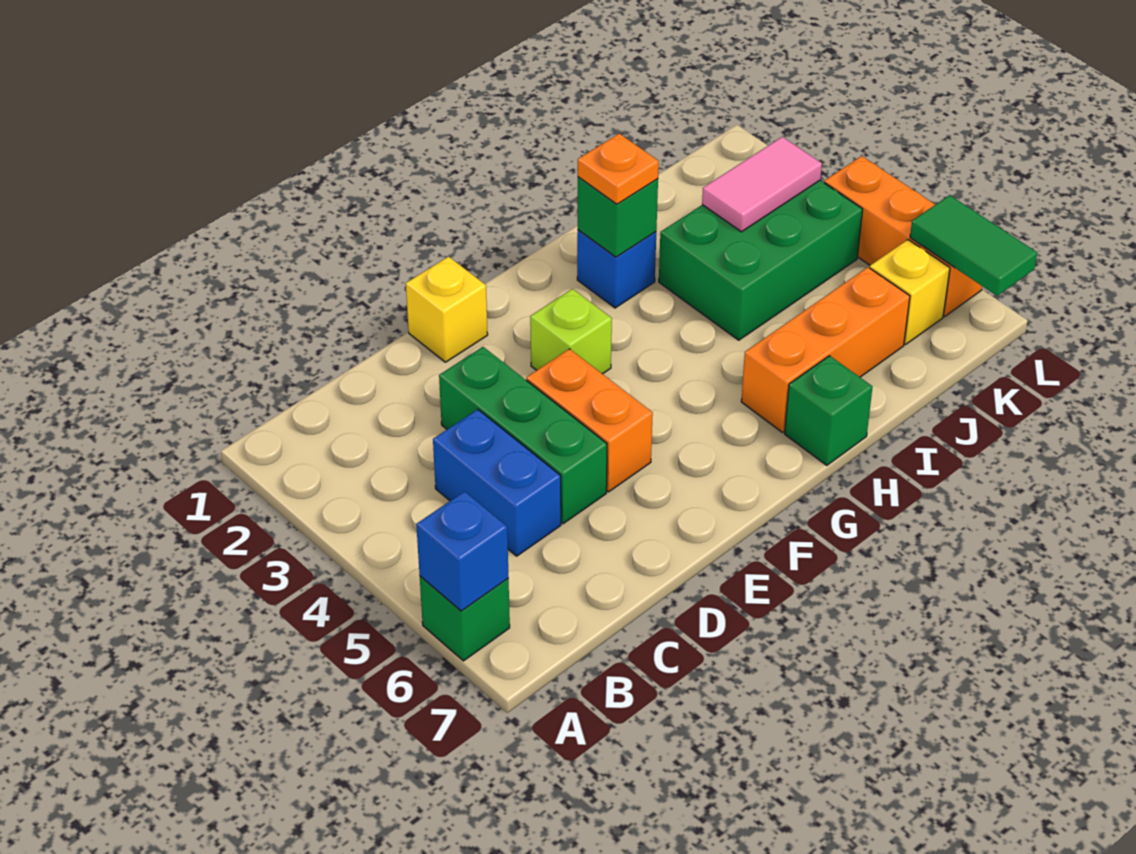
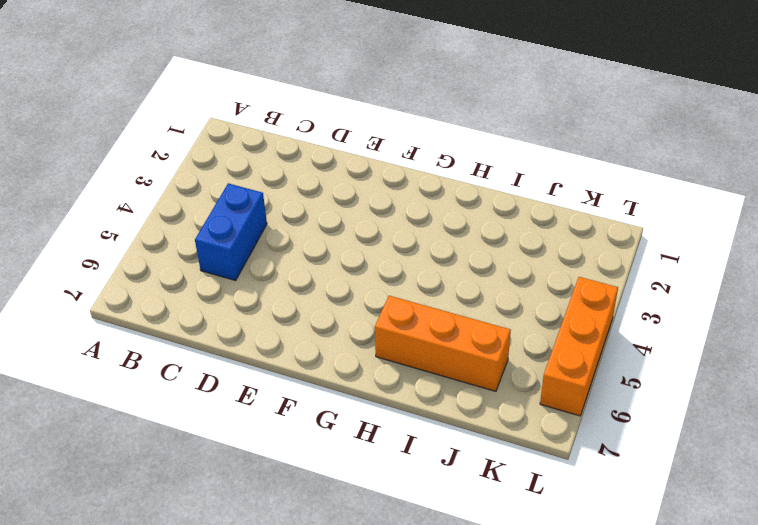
none -> green brick A6 level 1
none -> green brick D3:D5 level 1
none -> yellow brick E1 level 1

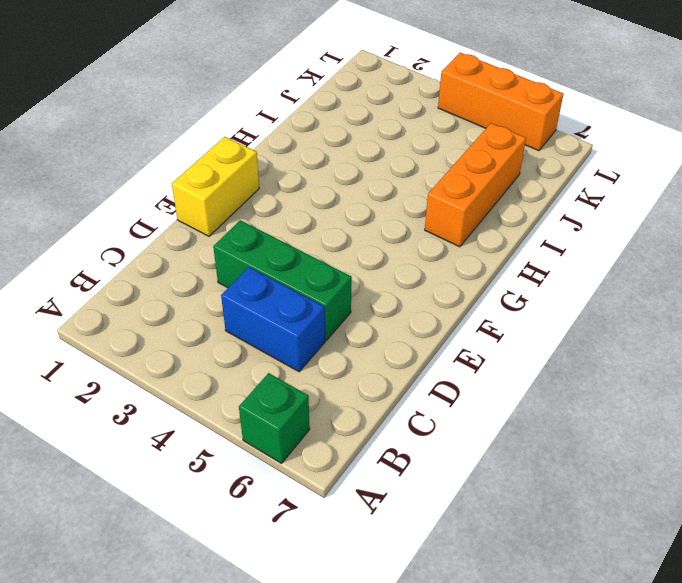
yellow brick E1:F1 level 1 -> yellow brick E1 level 1
none -> orange brick E4:E5 level 1
none -> lime brick F3 level 1
none -> blue brick H2 level 1

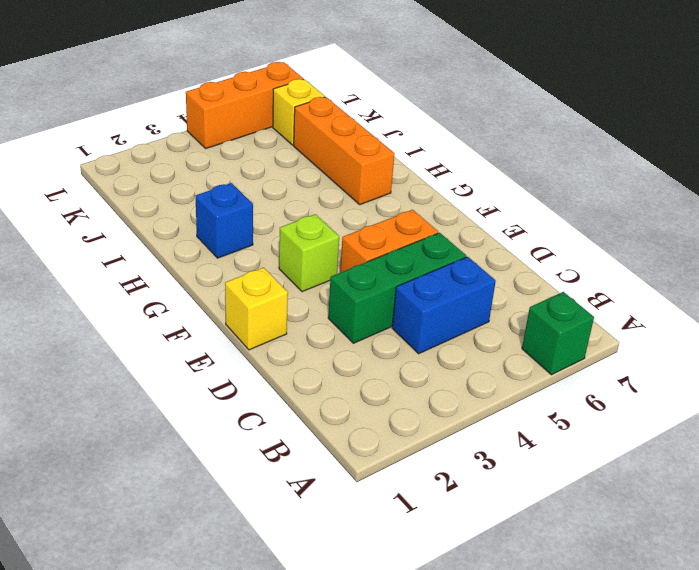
none -> green brick H7 level 1
none -> green brick I3:K4 level 1
none -> blue brick A6 level 2

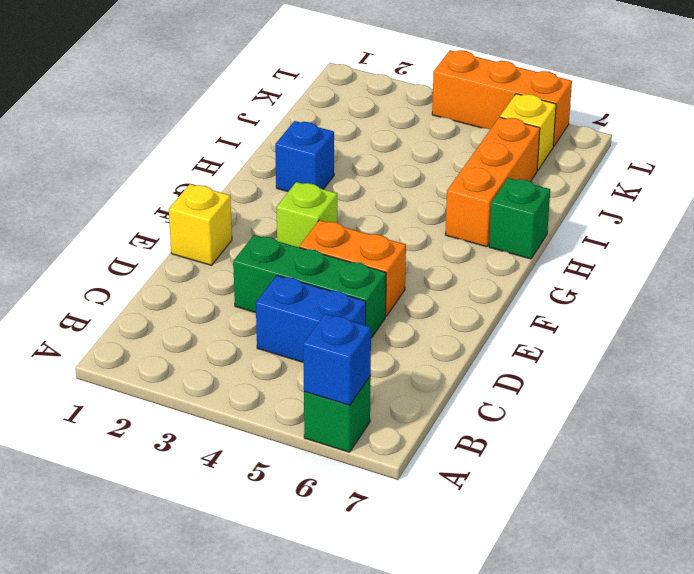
none -> green brick I3:K4 level 1
none -> green brick H2 level 2
none -> pink tile J3:K3 level 2

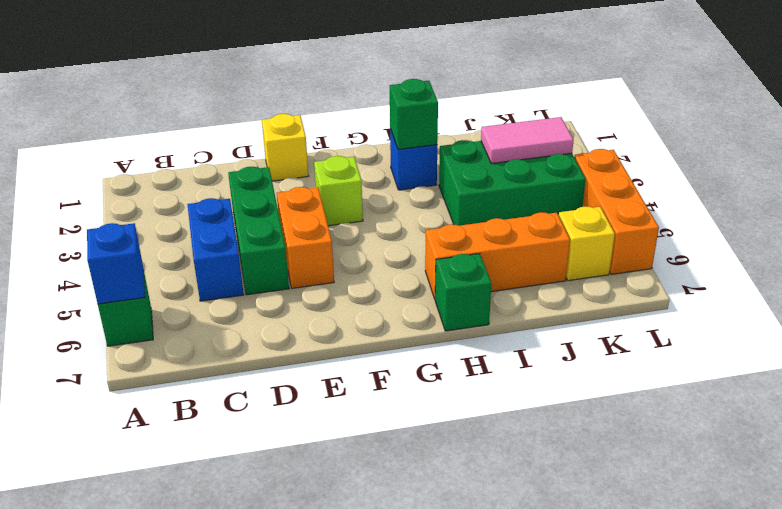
none -> green tile L6:L7 level 2
none -> orange plate H2 level 3

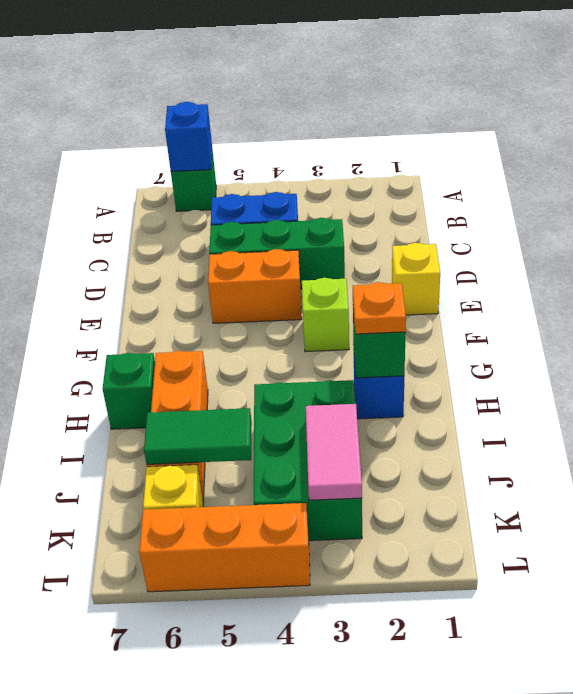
green tile J5:J6 level 2 -> green tile L6:L7 level 2

